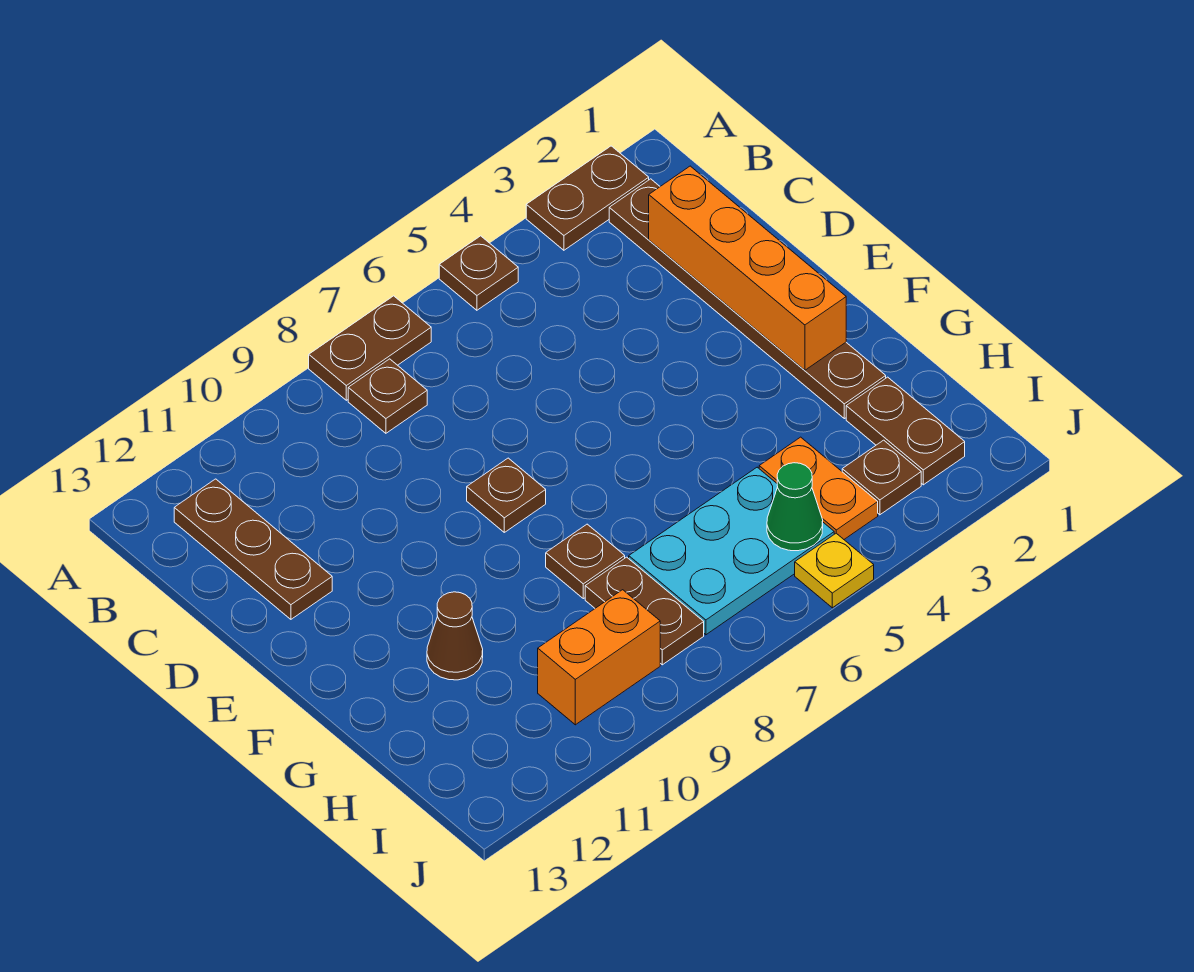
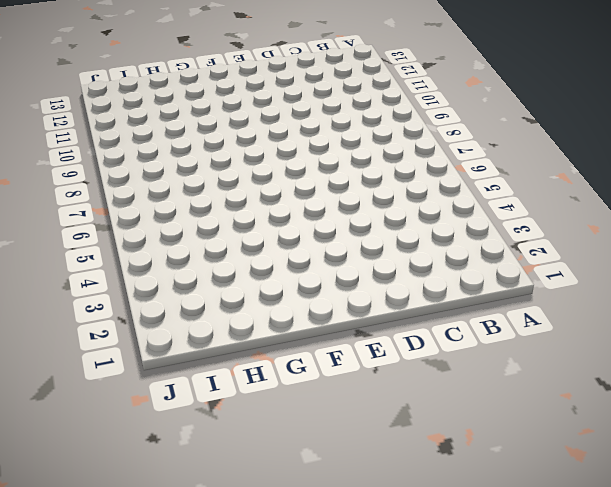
none -> brown plate A2:A3 level 1
none -> brown plate A5 level 1
none -> brown plate A7:A8 level 1

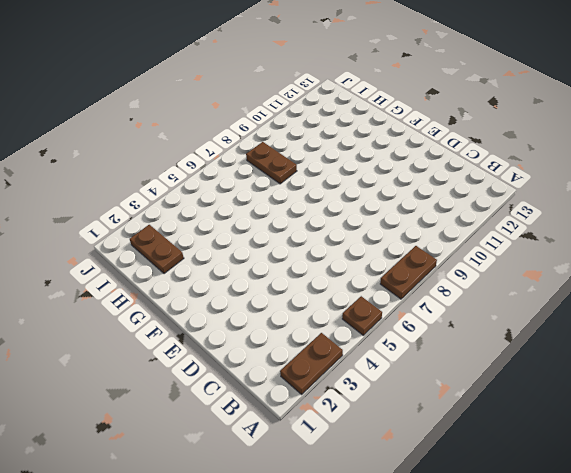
none -> brown plate B2:G2 level 1
none -> brown plate B8 level 1
none -> brown plate B12:D12 level 1

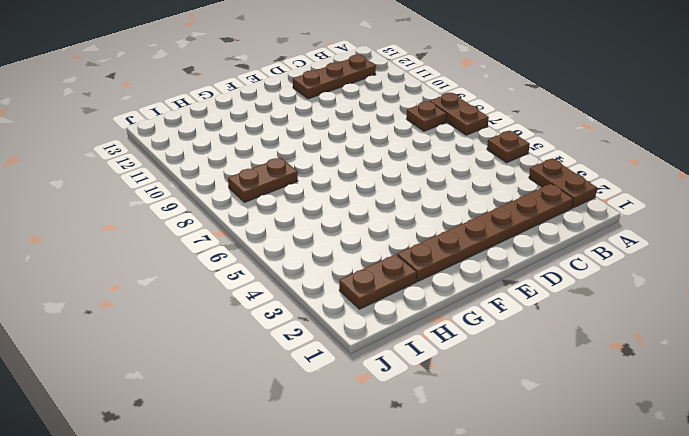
none -> brown plate E8 level 1
none -> brown plate G8 level 1
none -> brown cone G11 level 1

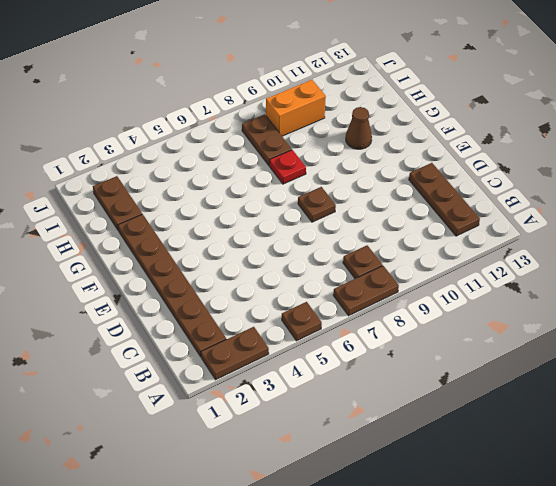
red plate G8 level 1 -> brown plate G8 level 1
none -> orange plate H4:I4 level 1
none -> cyan plate H5:I7 level 1
none -> brown plate I3 level 1

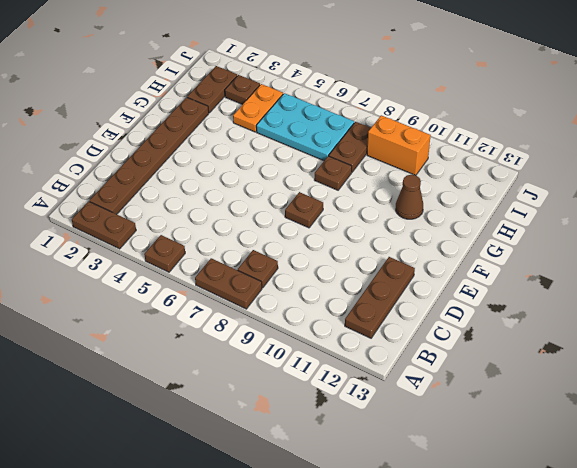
none -> yellow plate J5 level 1
none -> orange brick C2:F2 level 2
none -> green cone I5 level 2

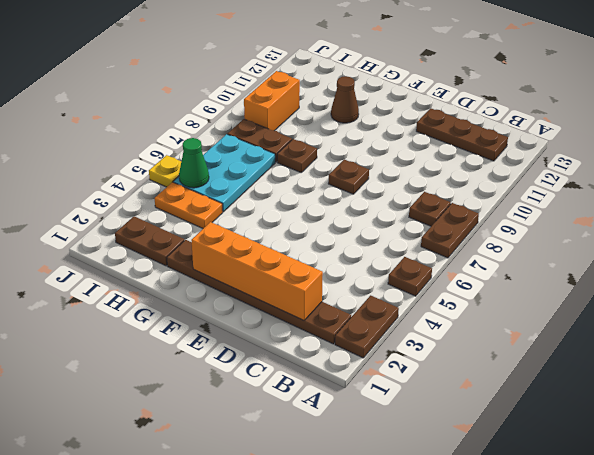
none -> brown plate I3 level 1

